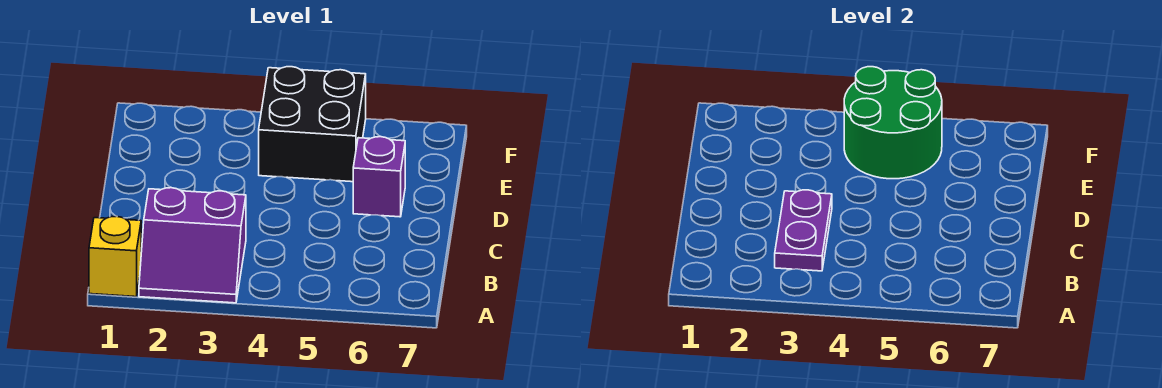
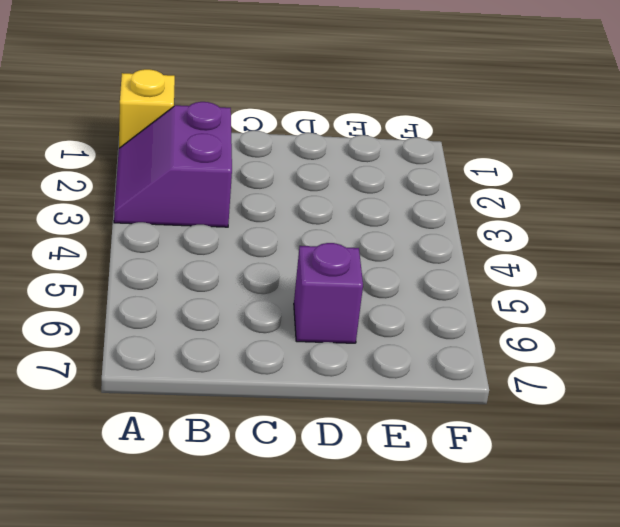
none -> black brick E4:F5 level 1
none -> purple plate B3:C3 level 2

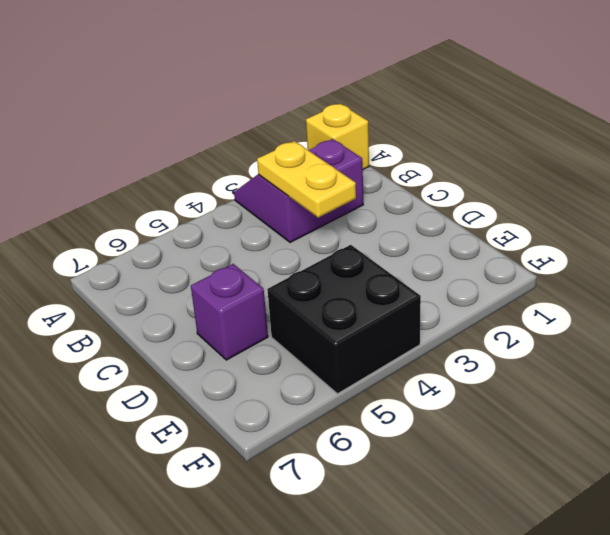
yellow plate B3:C3 level 2 -> purple plate B3:C3 level 2
none -> green round brick E4:F5 level 2

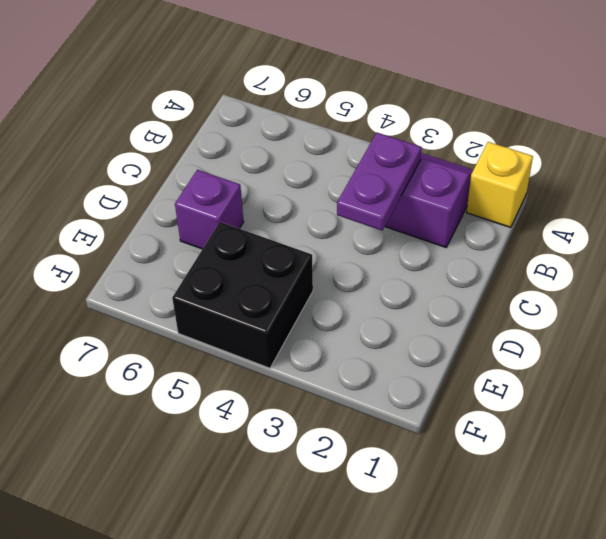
none -> green round brick E4:F5 level 2

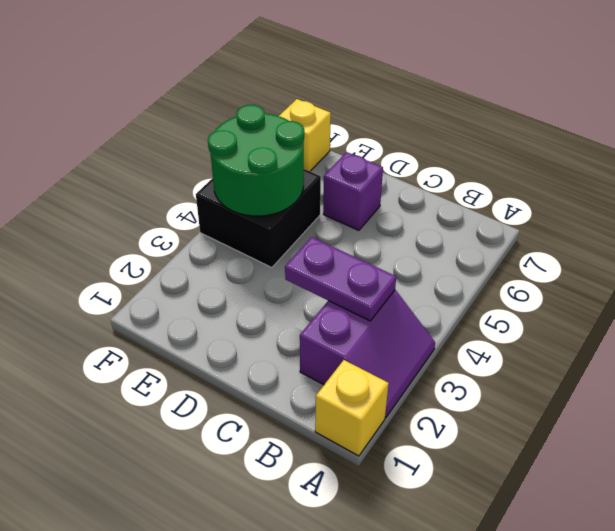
yellow brick F7 level 1 -> none

